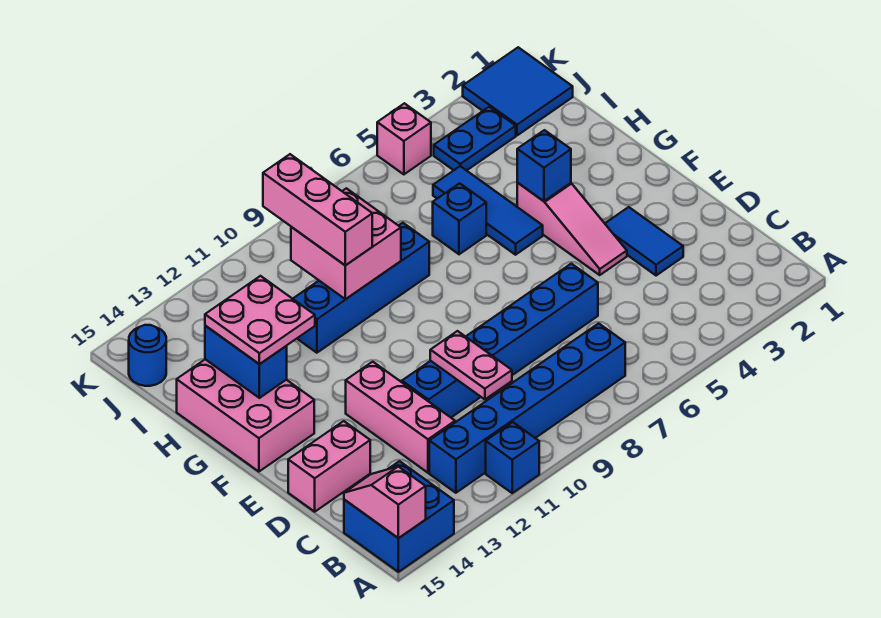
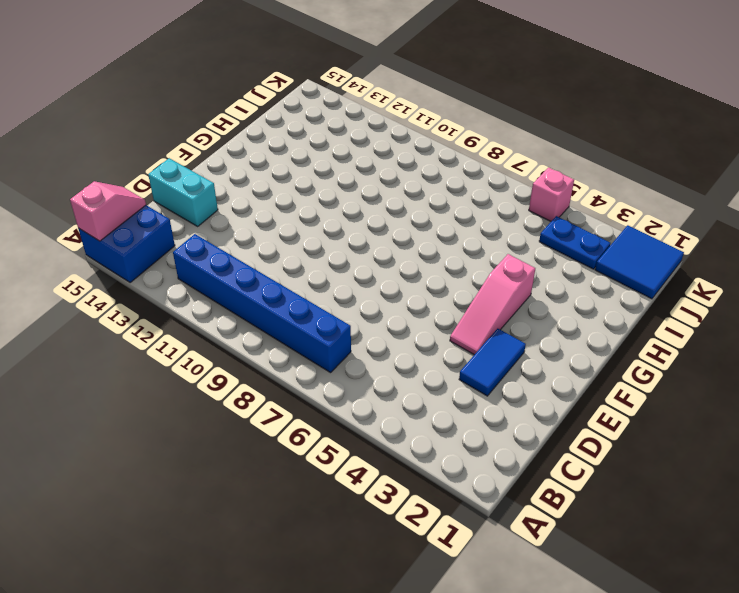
cyan brick D14:D15 level 1 -> pink brick D14:D15 level 1
none -> blue brick A11 level 1
none -> pink brick C12:E12 level 1
none -> blue brick D6:D11 level 1

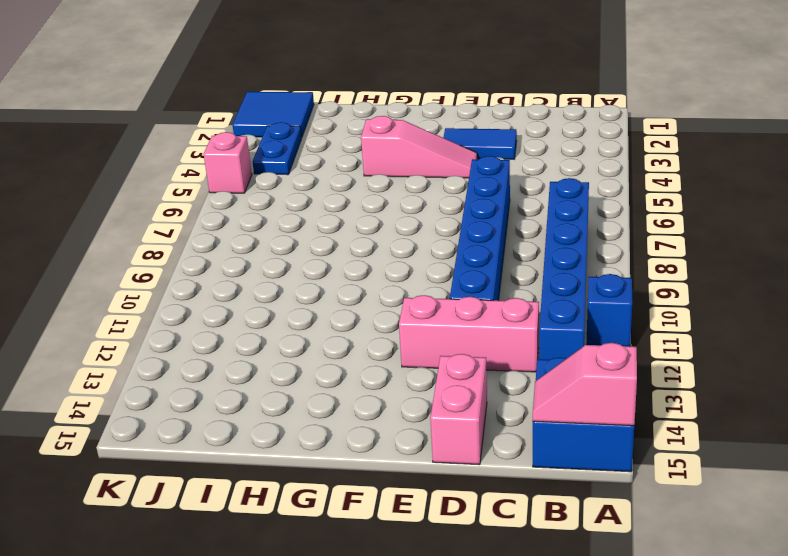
none -> pink brick F14:H15 level 1
none -> blue tile G5:I5 level 1
none -> blue brick H6 level 1

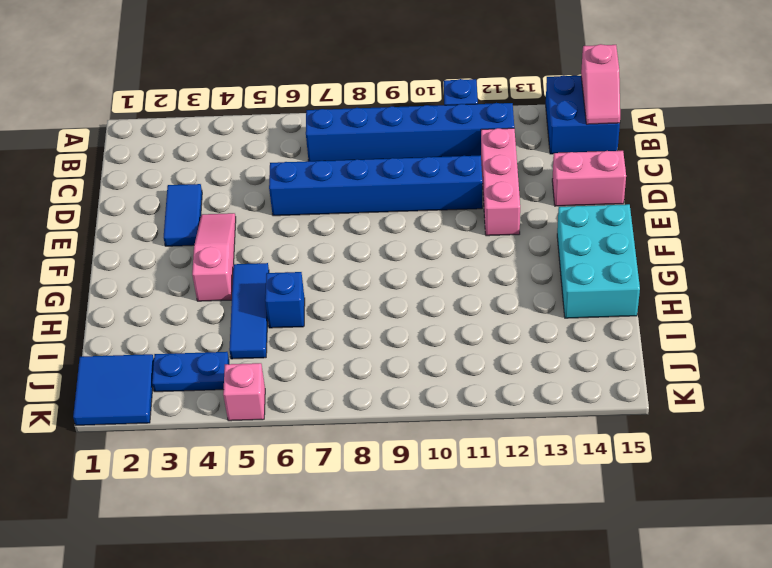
cyan brick F14:H15 level 1 -> pink brick F14:H15 level 1
none -> blue brick H8:H11 level 1
none -> blue round brick J15 level 1
none -> pink plate C10:D10 level 2

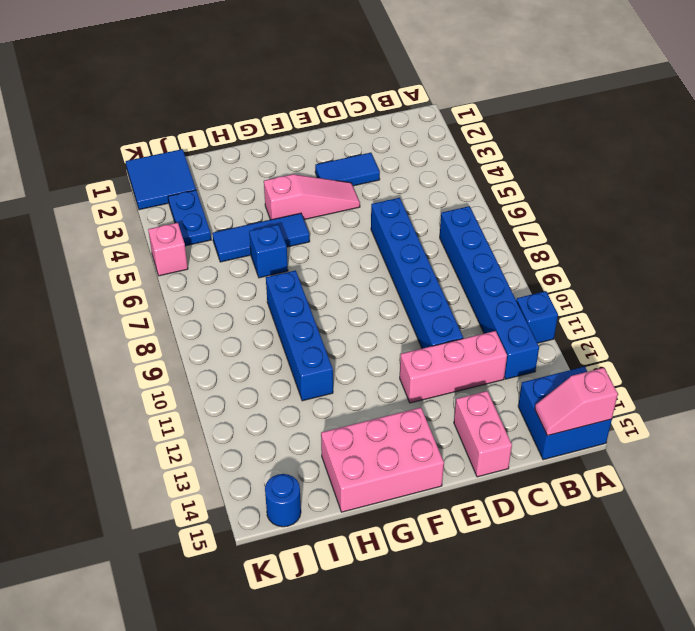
none -> pink plate C10:D10 level 2
none -> blue brick G4 level 2
none -> blue brick G14:H14 level 2

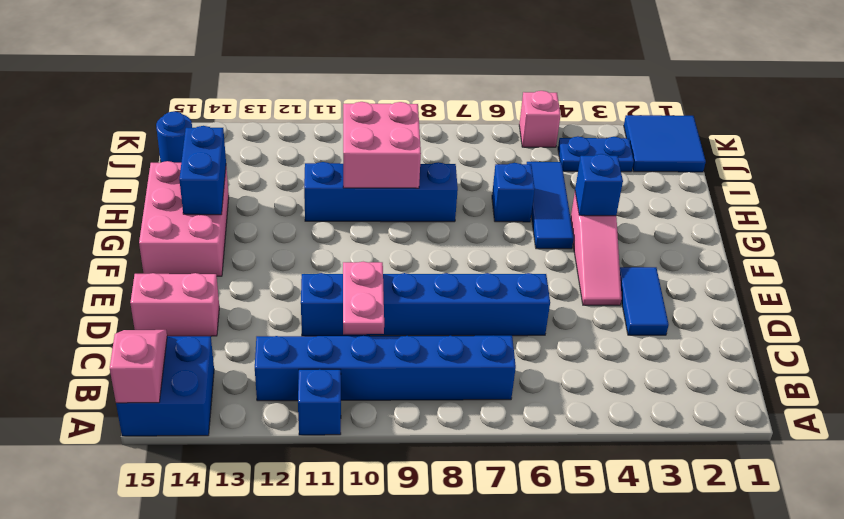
none -> pink brick C12:E12 level 1
none -> pink plate G13:H14 level 3
none -> pink brick H10:J10 level 3

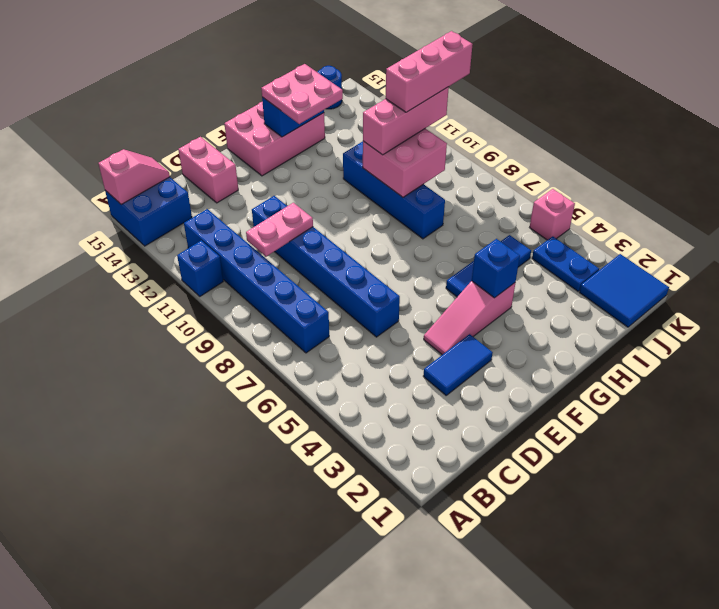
pink brick I10:K10 level 4 -> pink brick C12:E12 level 1
none -> blue brick H6 level 1

